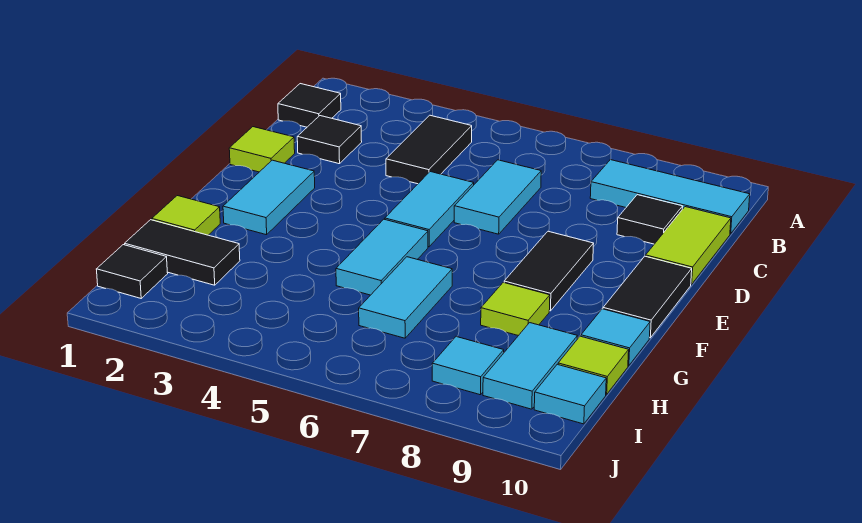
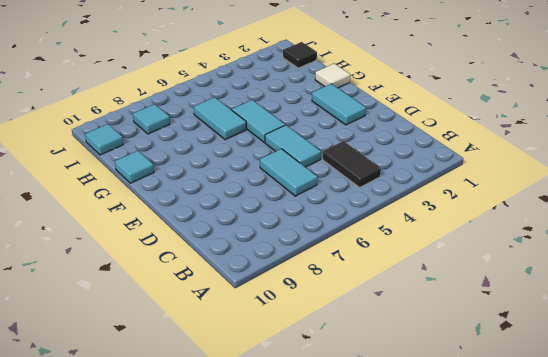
white tile G1 level 1 -> lime tile G1 level 1
none -> black tile B1 level 1
none -> cyan tile B8:B10 level 1
none -> black tile C2 level 1

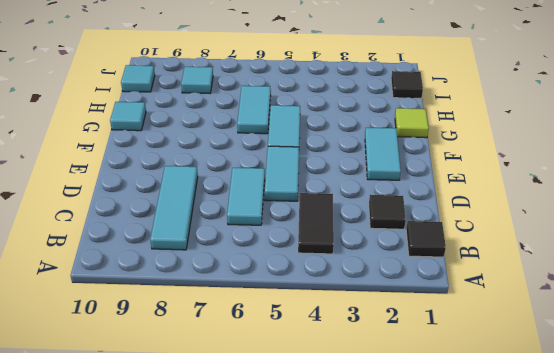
cyan tile B8:D8 level 1 -> cyan tile B8:B10 level 1
none -> black tile C9 level 1
none -> lime tile C10:D10 level 1
none -> lime tile D1 level 1

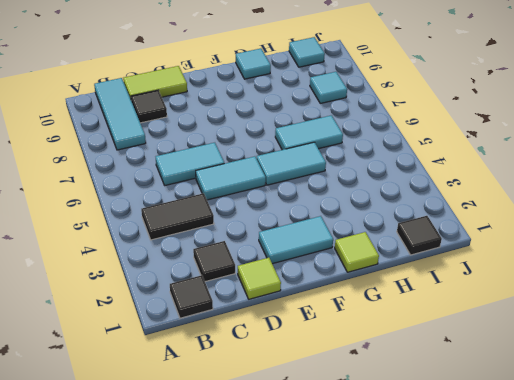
none -> black tile E8:F8 level 1
none -> black tile E10:F10 level 1
none -> lime tile G8 level 1

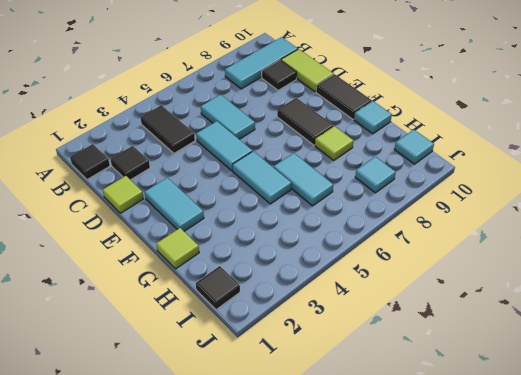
none -> black tile H1:H2 level 1
none -> cyan tile H9:I9 level 1
none -> lime tile H10 level 1

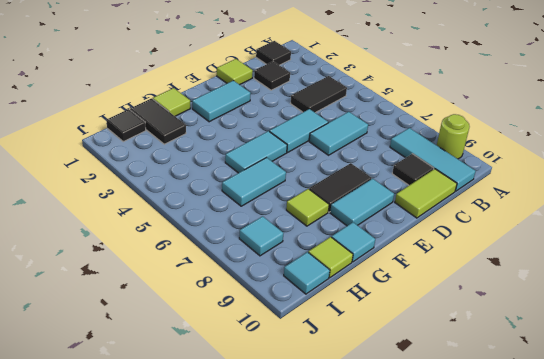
lime round brick A9 level 1 -> none
cyan tile E9:F9 level 1 -> cyan tile H9:I9 level 1
none -> black tile E10:F10 level 1

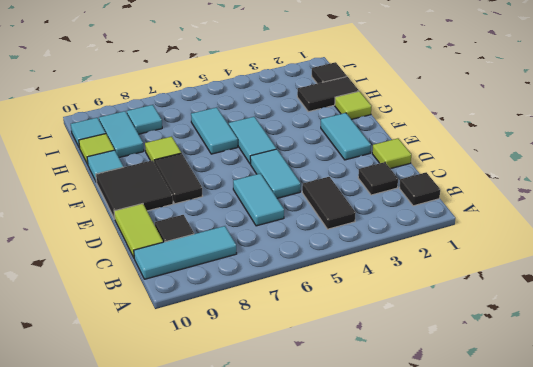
black tile E9:F10 level 1 -> black tile E10:F10 level 1

